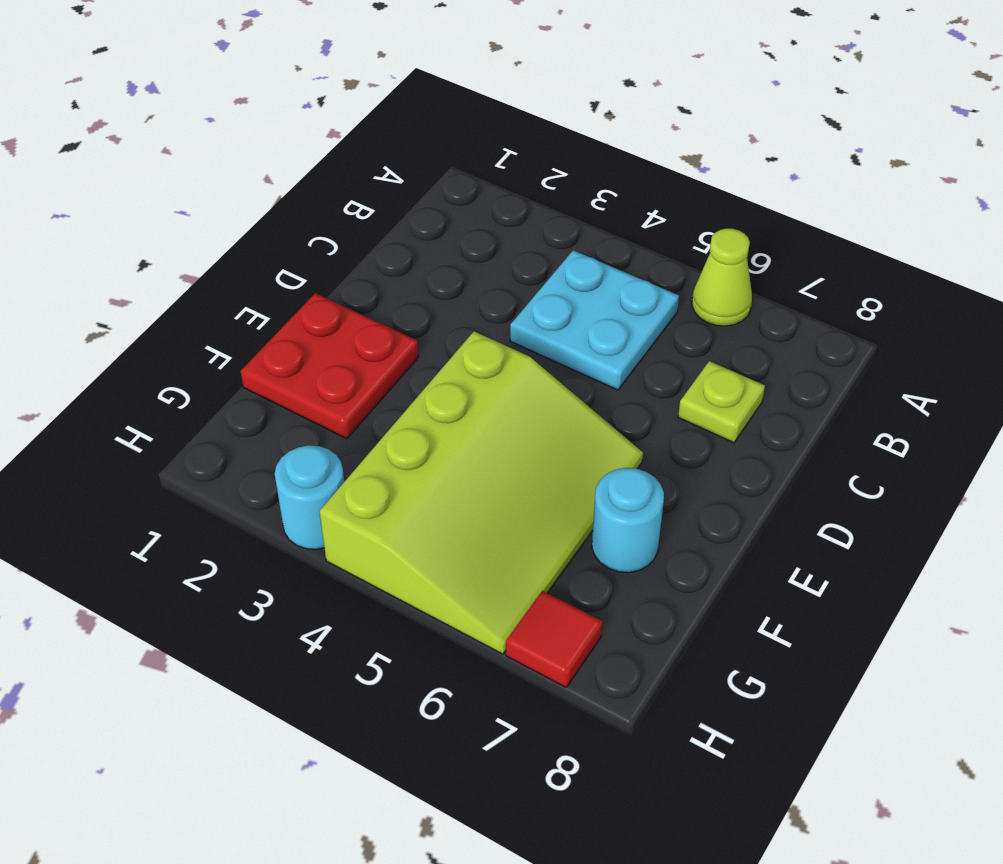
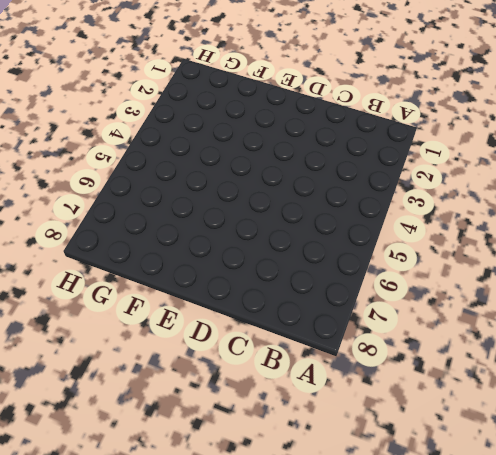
none -> lime cone A6 level 1
none -> cyan plate B4:C5 level 1

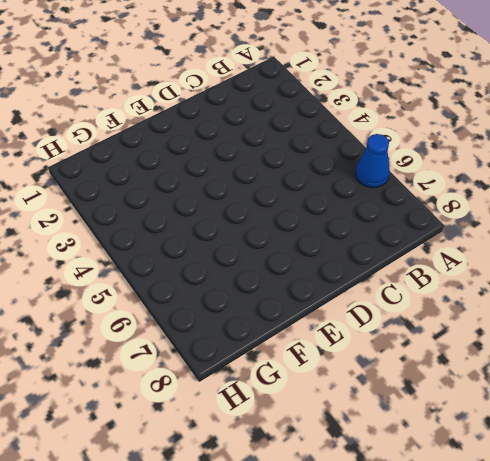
blue cone A6 level 1 -> lime cone A6 level 1
none -> cyan plate B4:C5 level 1
none -> lime plate C7 level 1

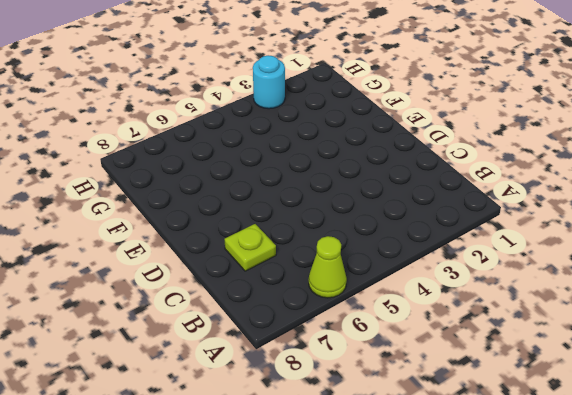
none -> cyan plate B4:C5 level 1
none -> red plate E1:F2 level 1

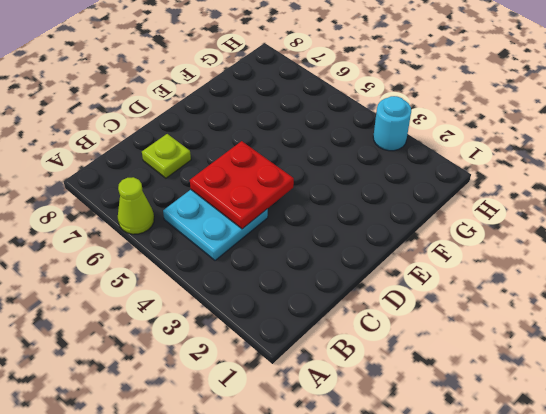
red plate C4:D5 level 2 -> red plate E1:F2 level 1
none -> lime slope E4:H6 level 1 top 4
none -> cyan round brick F7 level 1

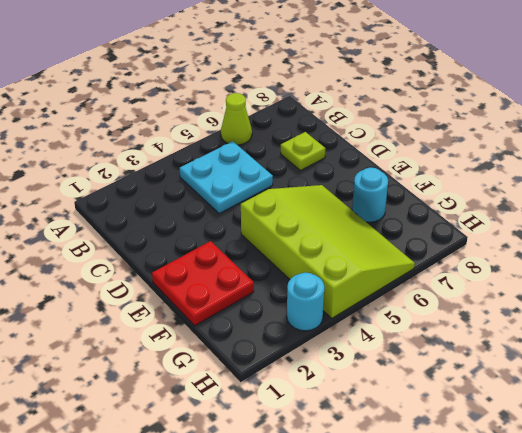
none -> red tile H7 level 1

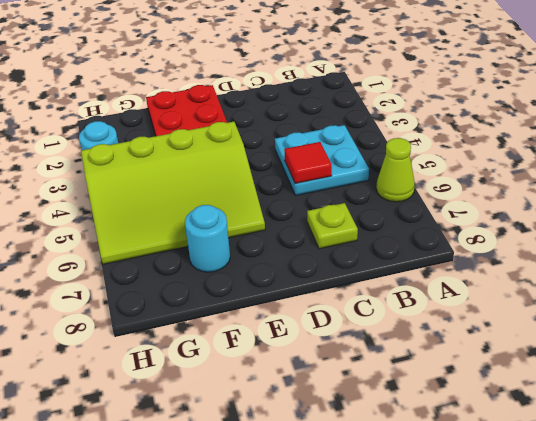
red tile C5 level 2 -> red tile H7 level 1

